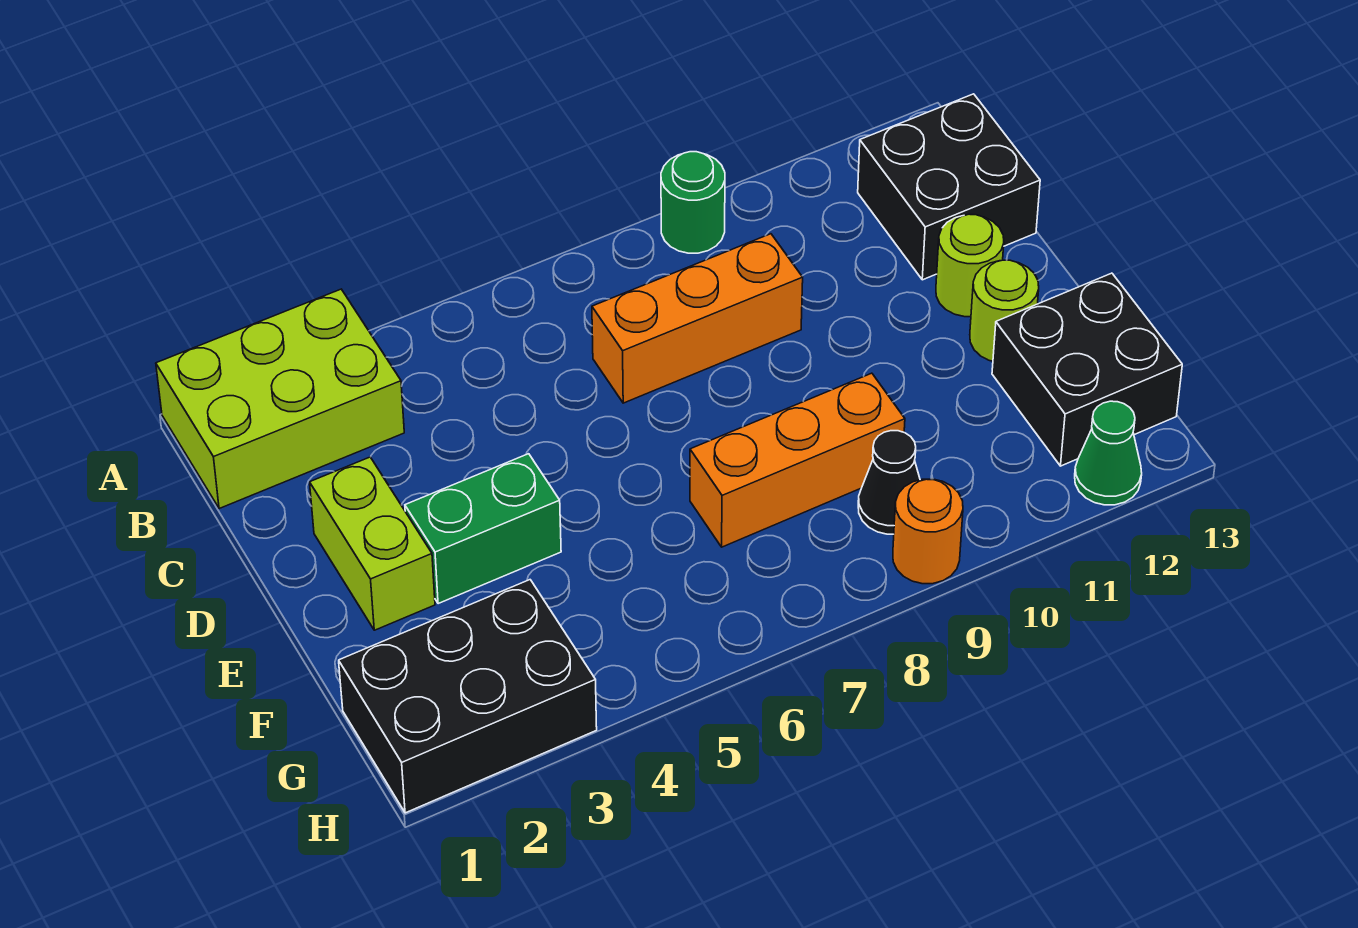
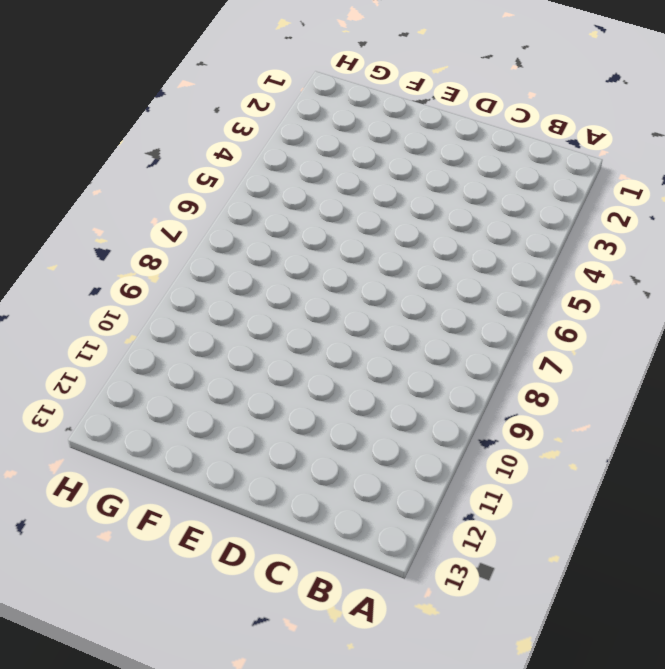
none -> lime brick A1:B3 level 1
none -> green round brick A9 level 1
none -> black brick B12:C13 level 1

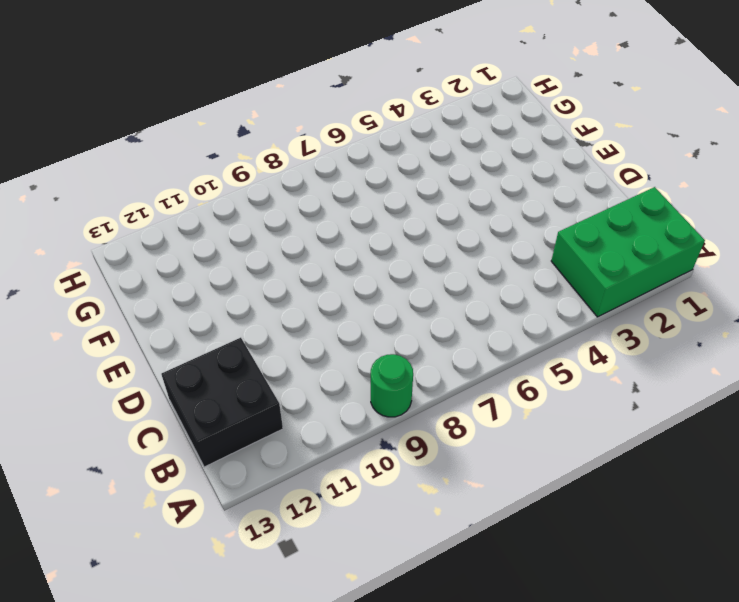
green brick A1:B3 level 1 -> lime brick A1:B3 level 1
none -> orange brick C7:C9 level 1
none -> lime brick D2:E2 level 1
none -> lime round brick D12 level 1

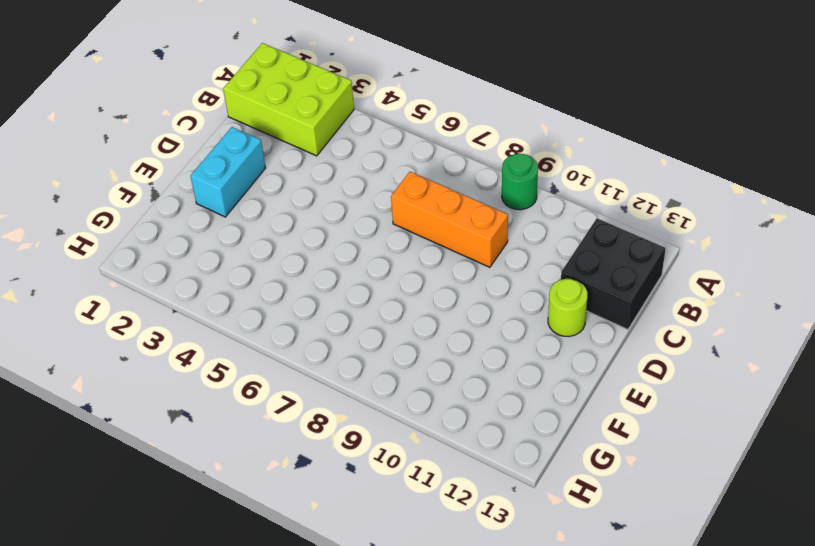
cyan brick D2:E2 level 1 -> lime brick D2:E2 level 1
none -> green brick E3:E4 level 1
none -> lime round brick E12 level 1
none -> orange brick F7:F9 level 1

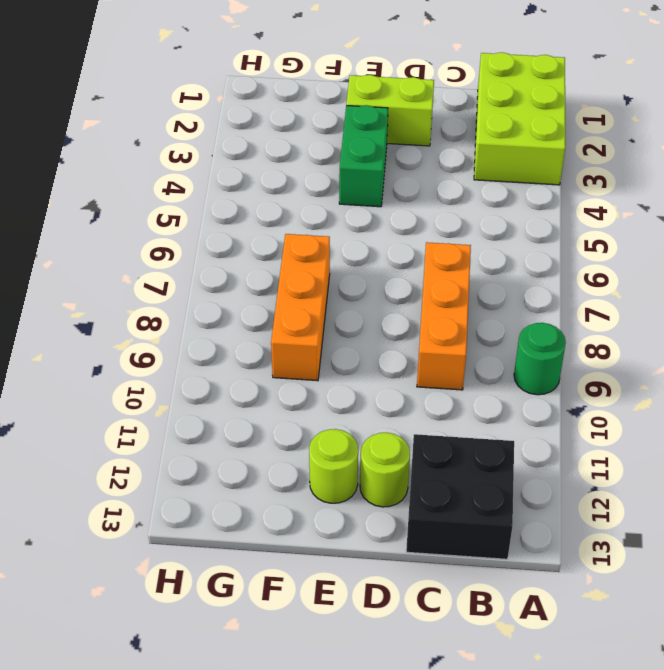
none -> black brick F12:G13 level 1
none -> black brick G1:H3 level 1
none -> black cone G9 level 1

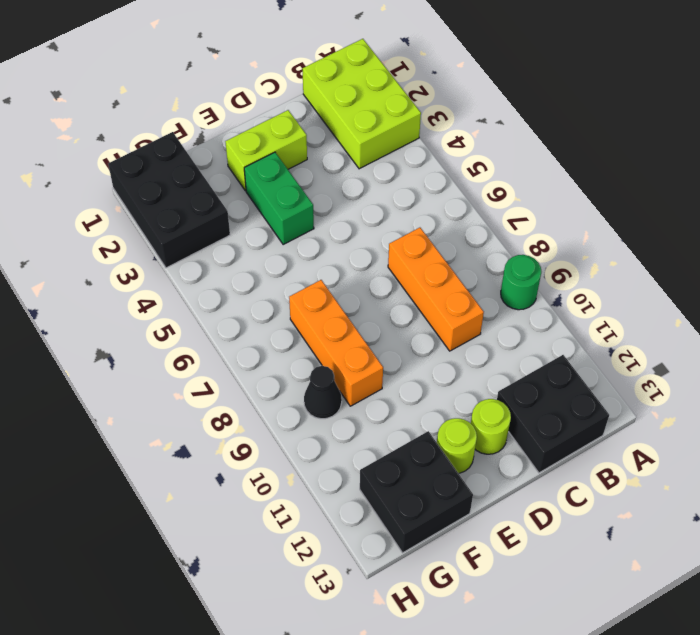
none -> orange round brick H9 level 1
none -> green cone H12 level 1

